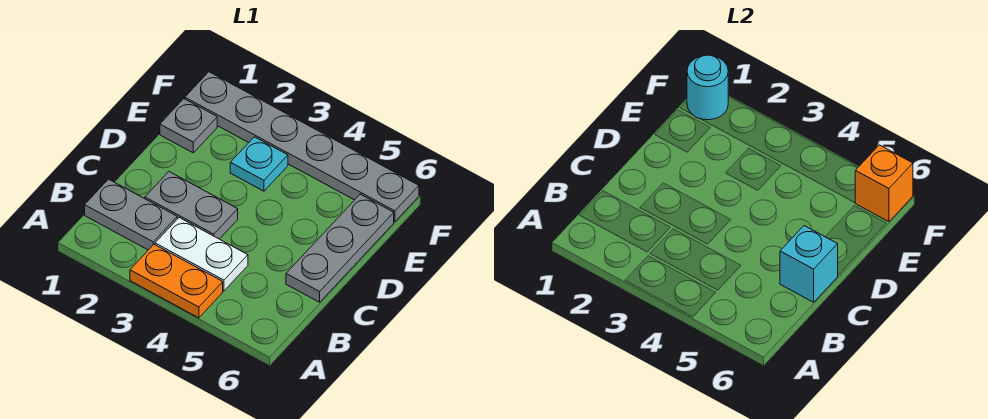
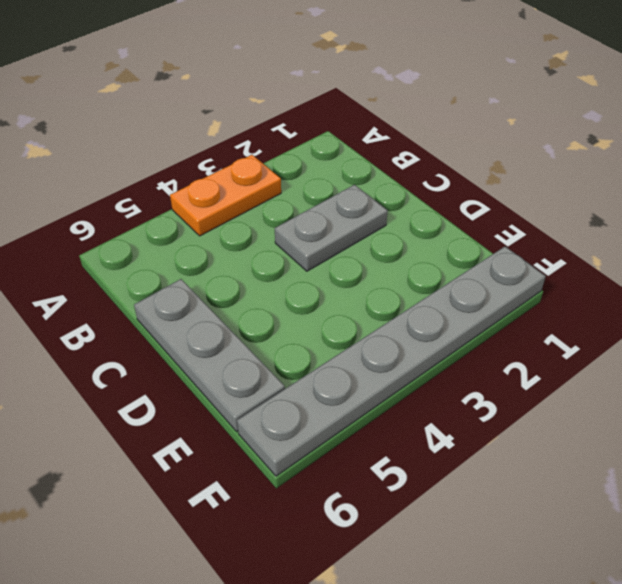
none -> grey plate B1:B2 level 1
none -> white plate B3:B4 level 1

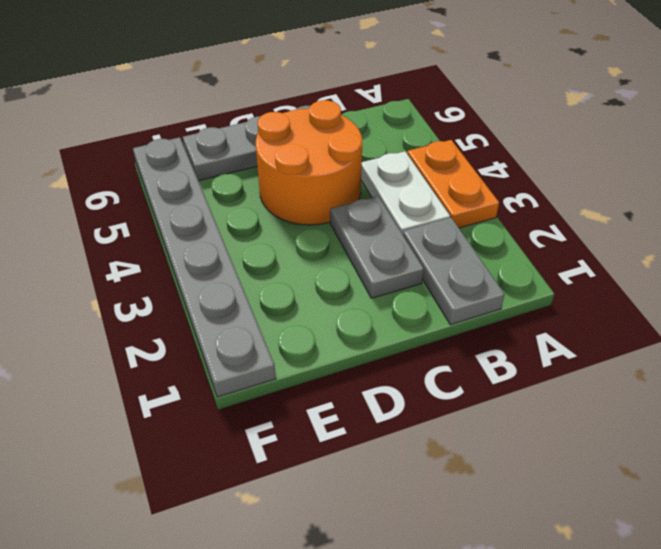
orange round brick C4:D5 level 1 -> none
none -> grey plate E1 level 1
none -> cyan plate E3 level 1

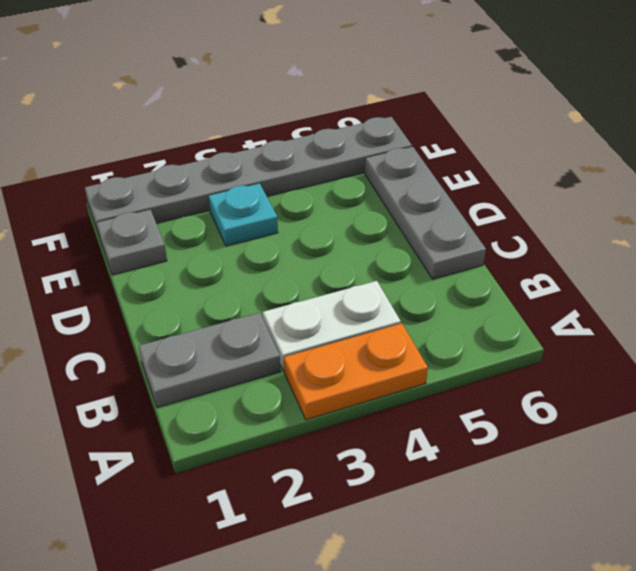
none -> grey plate C2:C3 level 1
none -> cyan brick C6 level 2

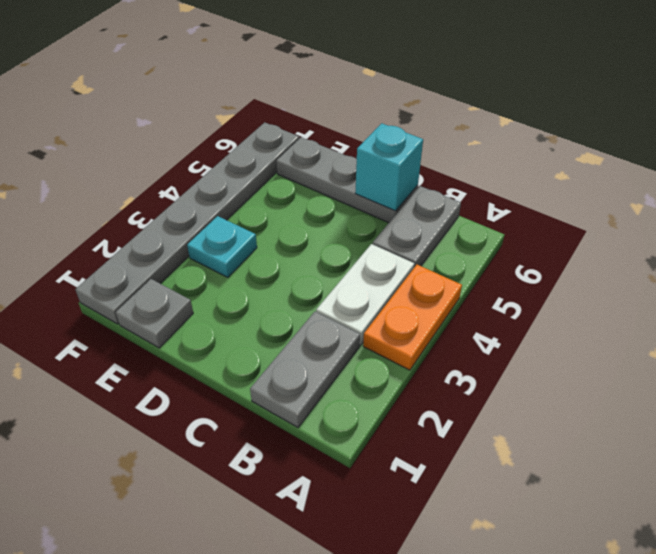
grey plate B5:B6 level 1 -> grey plate C2:C3 level 1
none -> cyan round brick F1 level 2
none -> orange brick F6 level 2

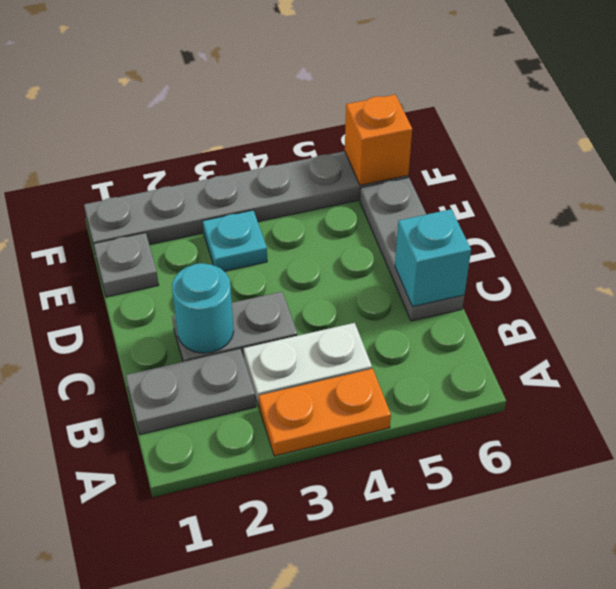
cyan round brick C2 level 2 -> cyan round brick F1 level 2

